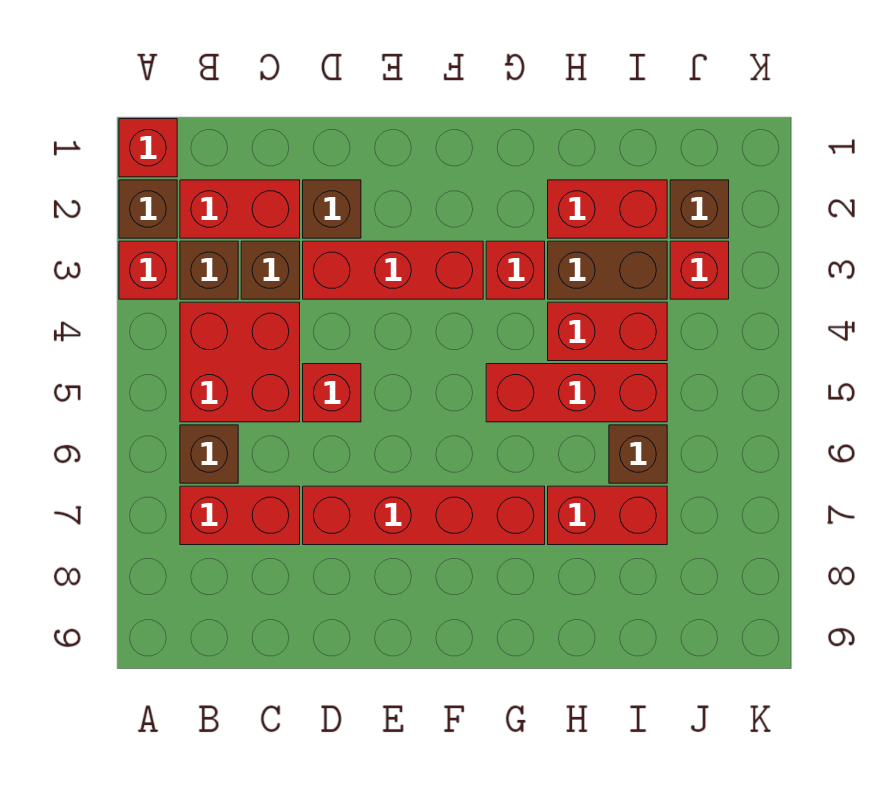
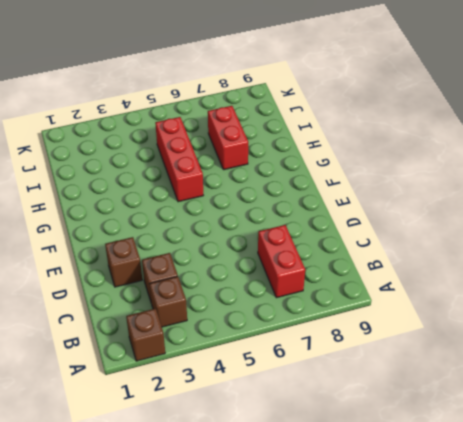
none -> red brick A1 level 1
none -> red brick A3 level 1
none -> red brick B2:C2 level 1

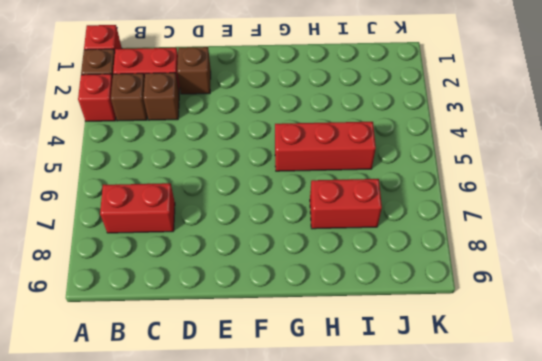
none -> red brick B4:C5 level 1
none -> brown brick B6 level 1
none -> red brick D3:F3 level 1

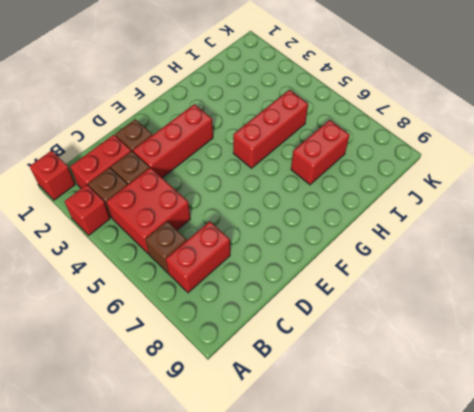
none -> brown brick A2 level 1
none -> red brick D5 level 1
none -> red brick D7:G7 level 1

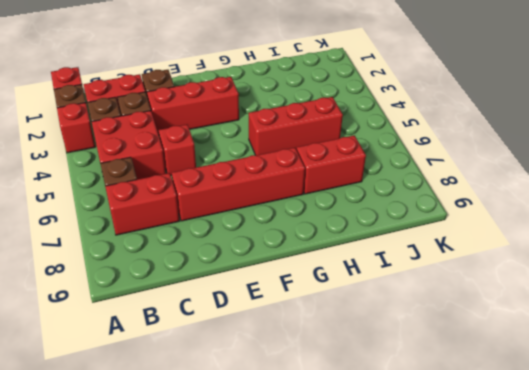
none -> red brick G3 level 1
none -> red brick H2:I2 level 1
none -> brown brick H3:I3 level 1

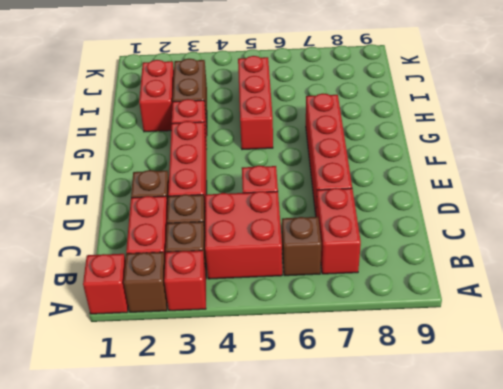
none -> red brick H4:I4 level 1
none -> red brick H7:I7 level 1
none -> brown brick I6 level 1

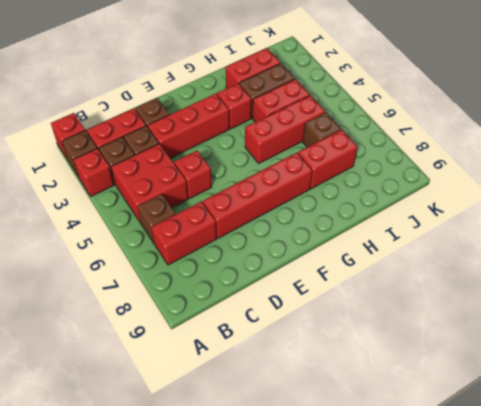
none -> brown brick J2 level 1
none -> red brick J3 level 1

